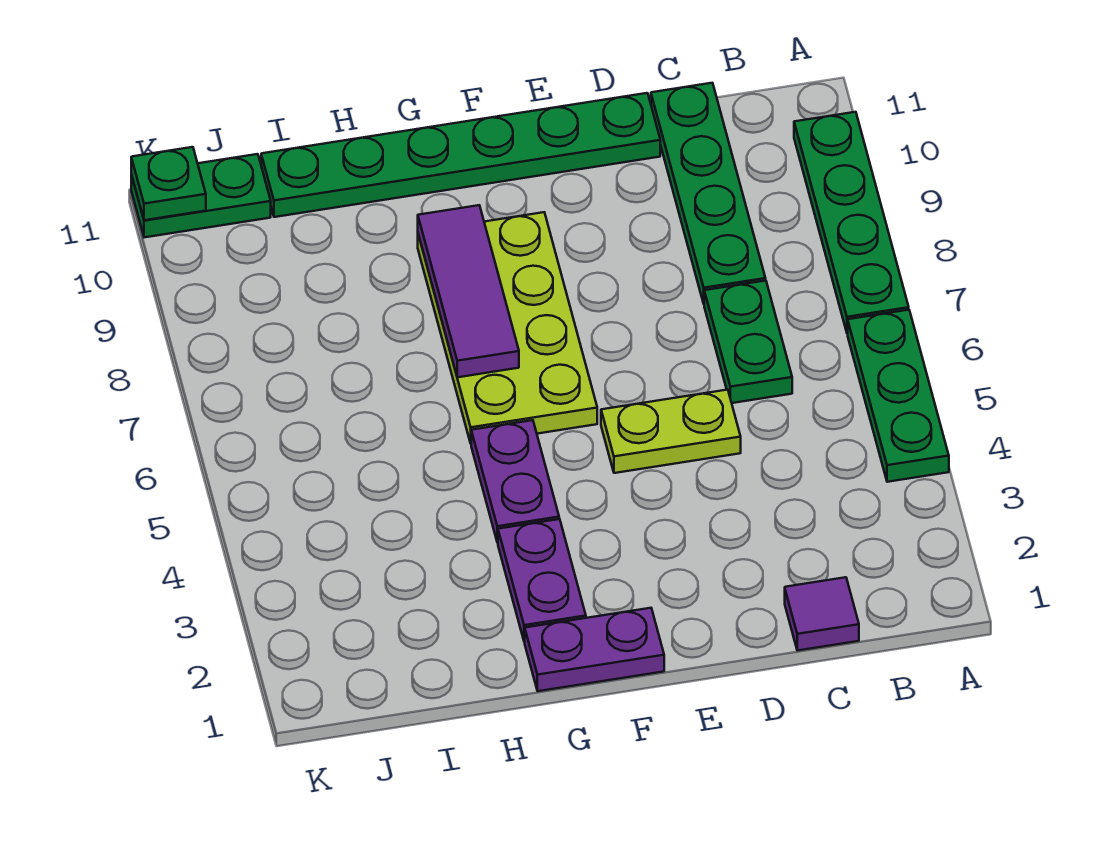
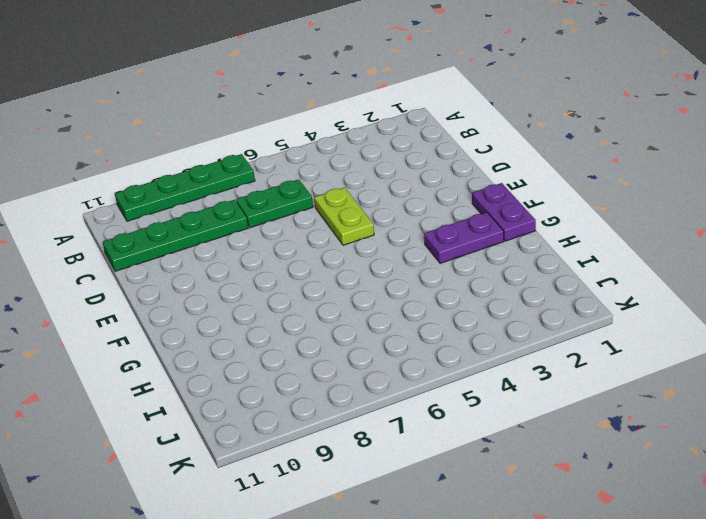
none -> green plate A4:A6 level 1
none -> purple tile C1 level 1
none -> green plate D11:I11 level 1

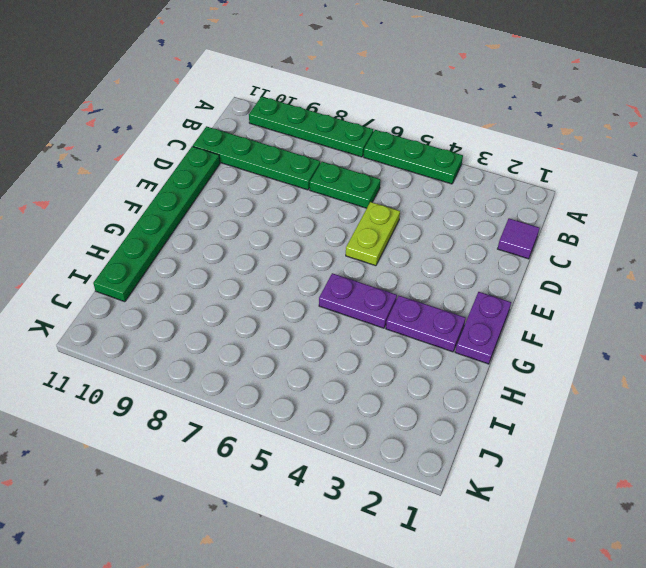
none -> lime plate F6:G9 level 1
none -> green plate J11:K11 level 1
none -> purple tile G7:G9 level 2

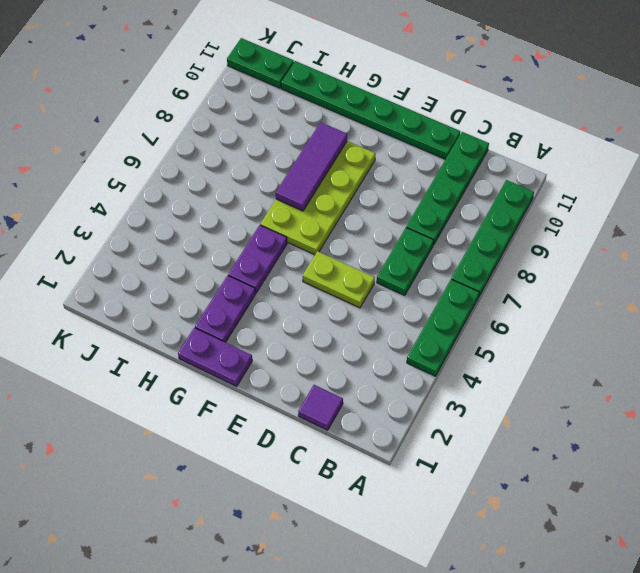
none -> green plate K11 level 2

